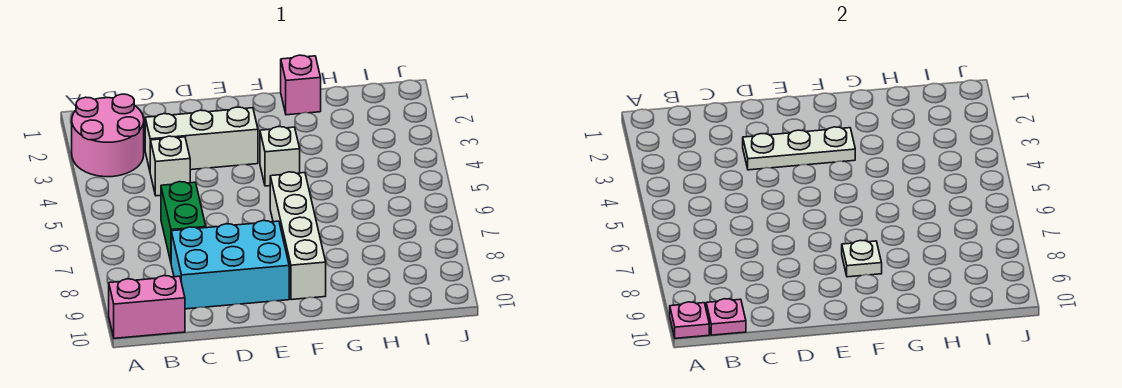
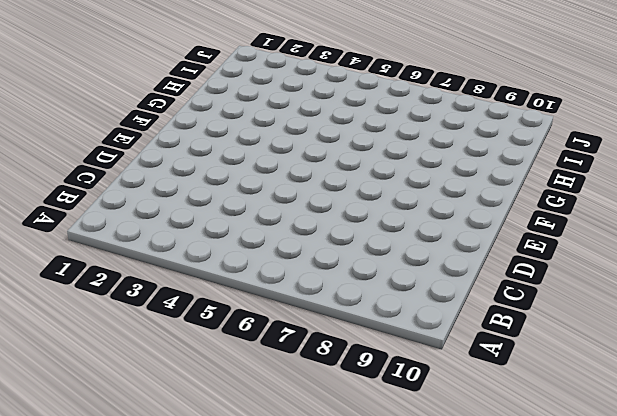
none -> pink round brick A2:B3 level 1
none -> pink brick A10:B10 level 1
none -> white brick C3:E3 level 1

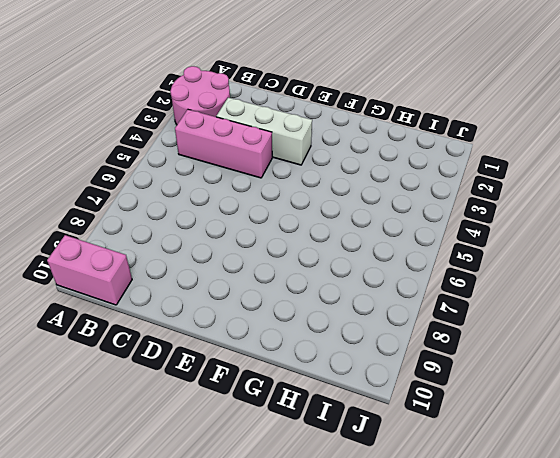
pink brick B4:D4 level 1 -> white brick C4 level 1
none -> green brick C6:C7 level 1
none -> cyan brick C8:E9 level 1
none -> white brick F4 level 1

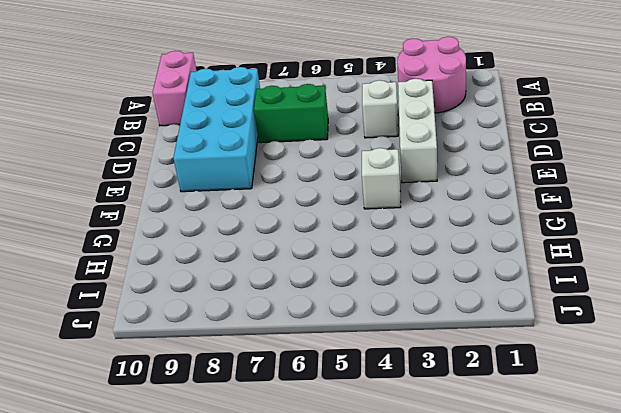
cyan brick B8:E9 level 1 -> cyan brick C8:E9 level 1
none -> white brick F6:F9 level 1
none -> pink brick G1 level 1
none -> pink plate A10 level 2

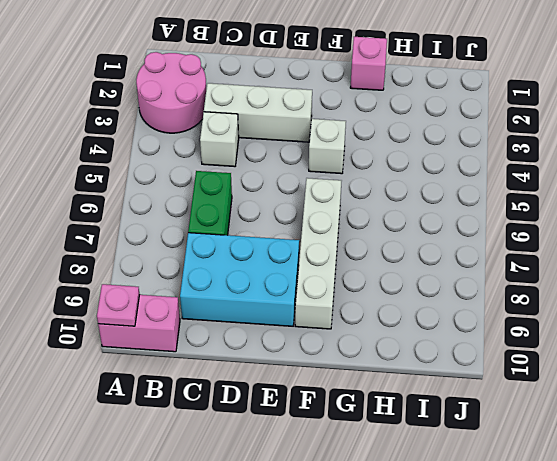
none -> pink plate B10 level 2
none -> white plate D3:F3 level 2
none -> white plate F8 level 2

